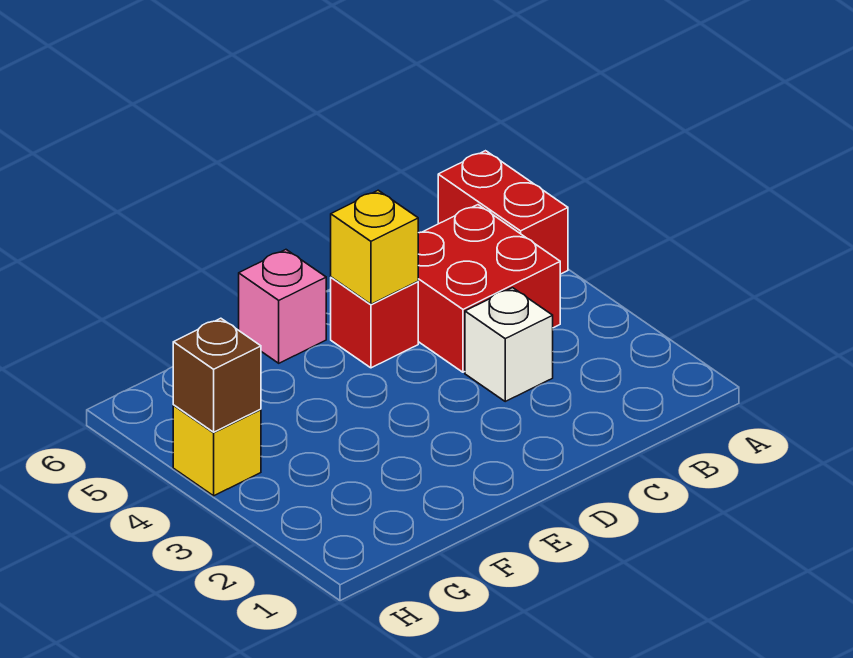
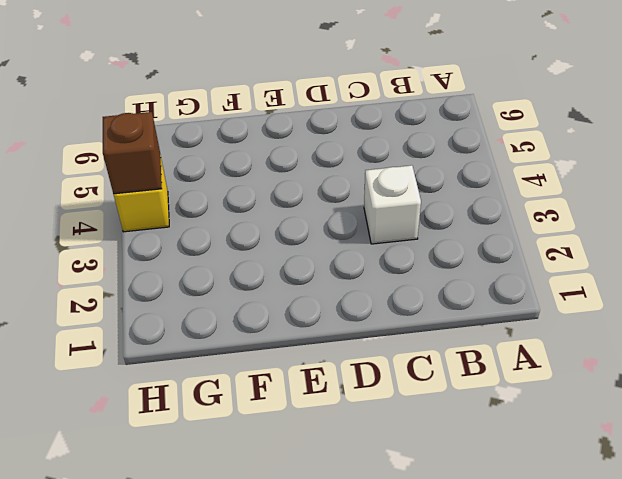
none -> red brick A5:A6 level 1
none -> red brick B4:C5 level 1

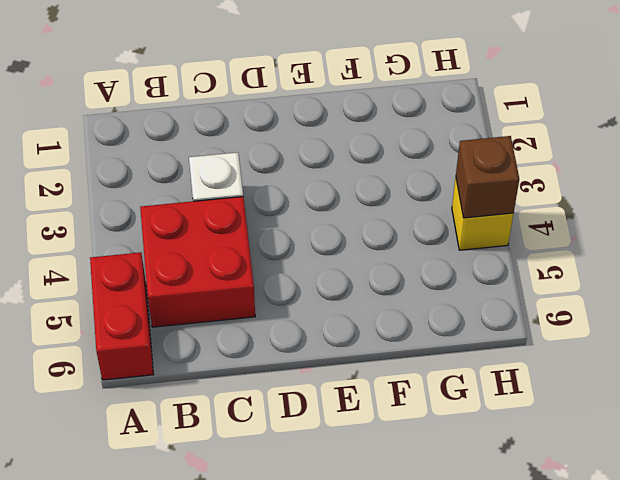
none -> red brick D5 level 1
none -> pink brick E6 level 1

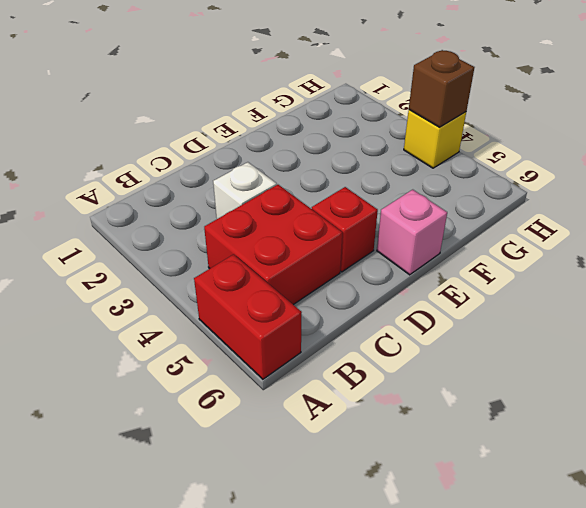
none -> yellow brick D5 level 2

